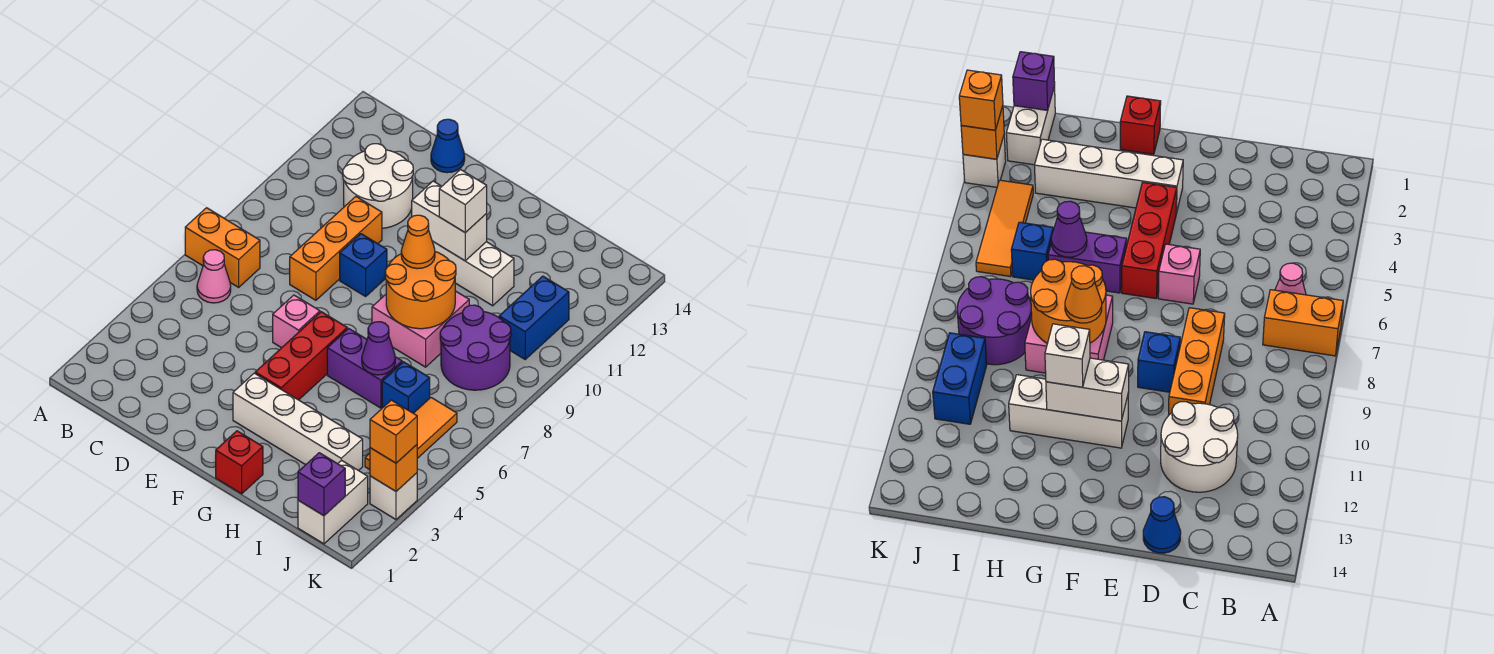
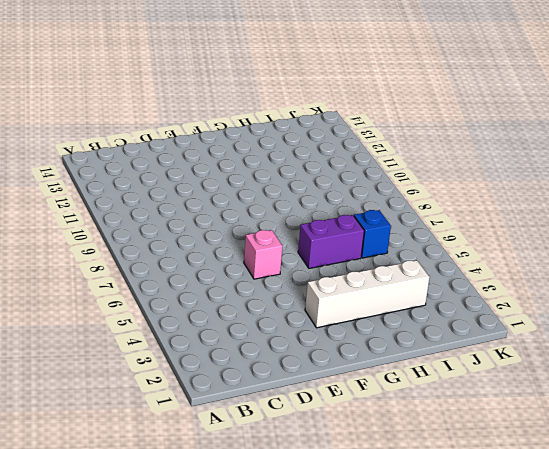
none -> orange brick A7:B7 level 1
none -> pink cone B6 level 1
none -> white round brick C11:D12 level 1

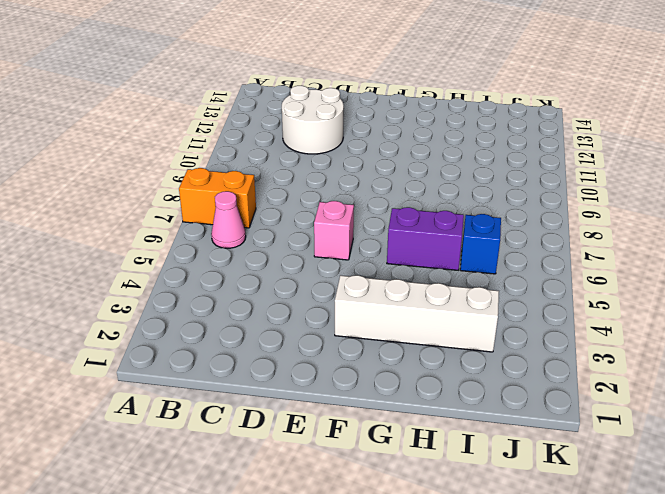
none -> orange brick D8:D10 level 1
none -> blue cone D14 level 1
none -> blue brick E9 level 1

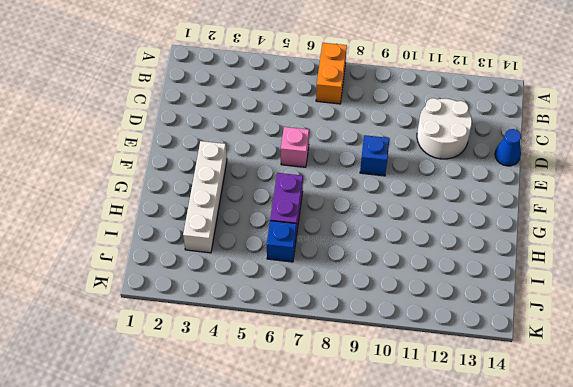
none -> pink cone B6 level 1
none -> orange brick D8:D10 level 1
none -> red brick F4:F6 level 1

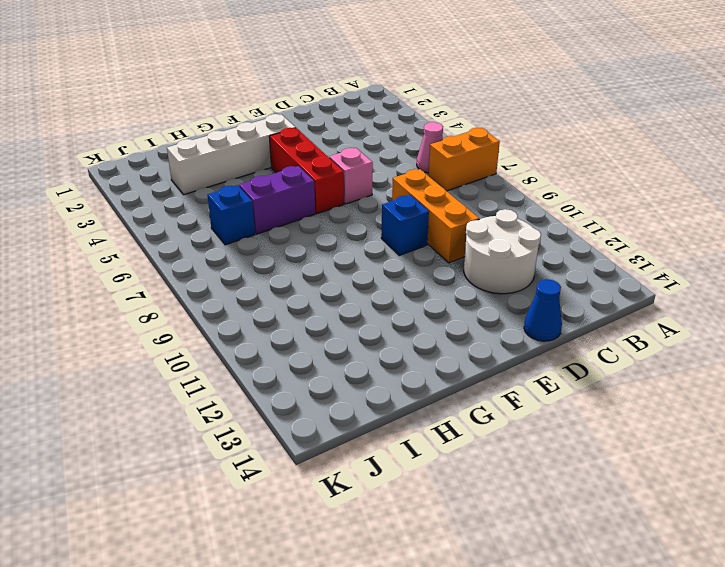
none -> white brick F11:H11 level 1
none -> red brick G1 level 1
none -> pink brick G8:H9 level 1

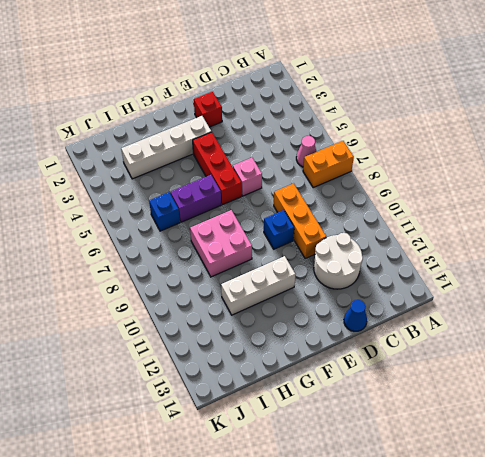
red brick E2 level 1 -> red brick G1 level 1
none -> purple round brick I8:J9 level 1
none -> white brick J1:J2 level 1
none -> orange tile J4:J6 level 1

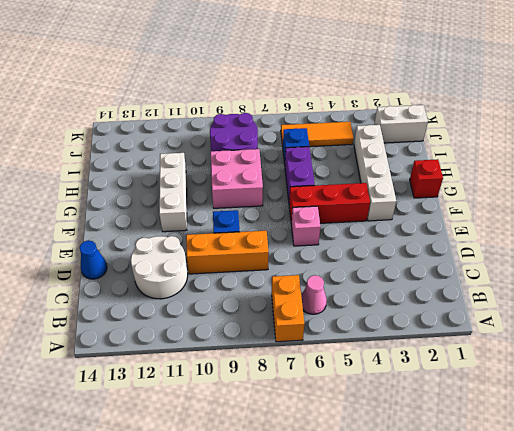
none -> blue brick J10:J11 level 1
none -> white brick K3 level 1
none -> white brick F11:G11 level 2

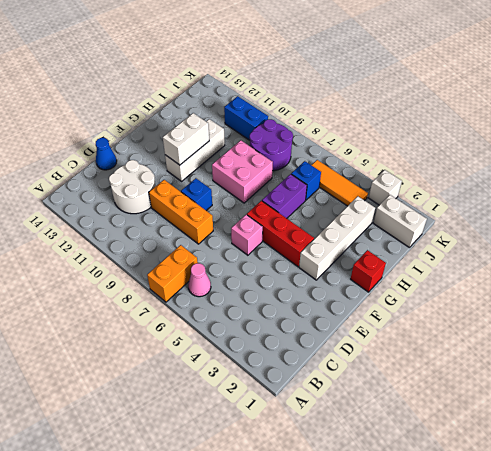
none -> orange round brick G8:H9 level 2
none -> purple cone H6 level 2
none -> purple brick J1 level 2

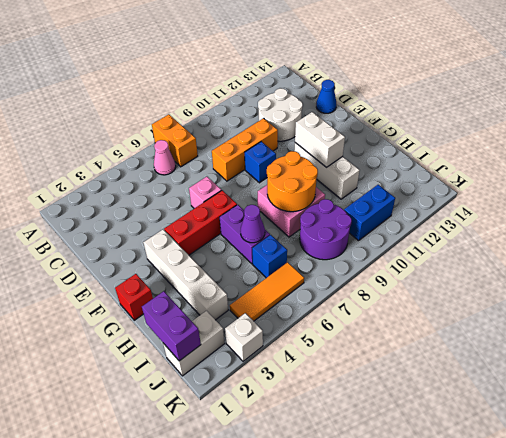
purple brick I1:J1 level 2 -> purple brick J1 level 2
none -> orange brick K3 level 2
none -> orange cone G9 level 3
none -> white brick G11 level 3

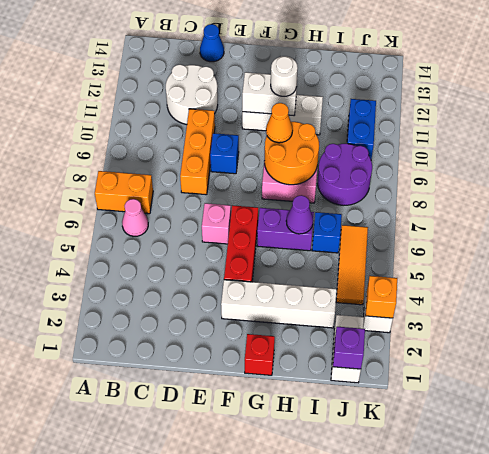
white round brick G11 level 3 -> white brick G11 level 3
none -> orange brick K3 level 3

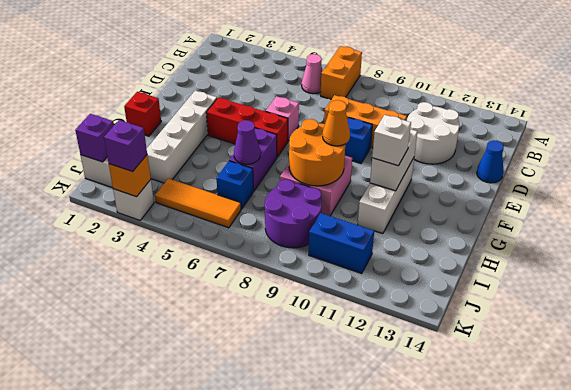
purple brick K3 level 3 -> orange brick K3 level 3

